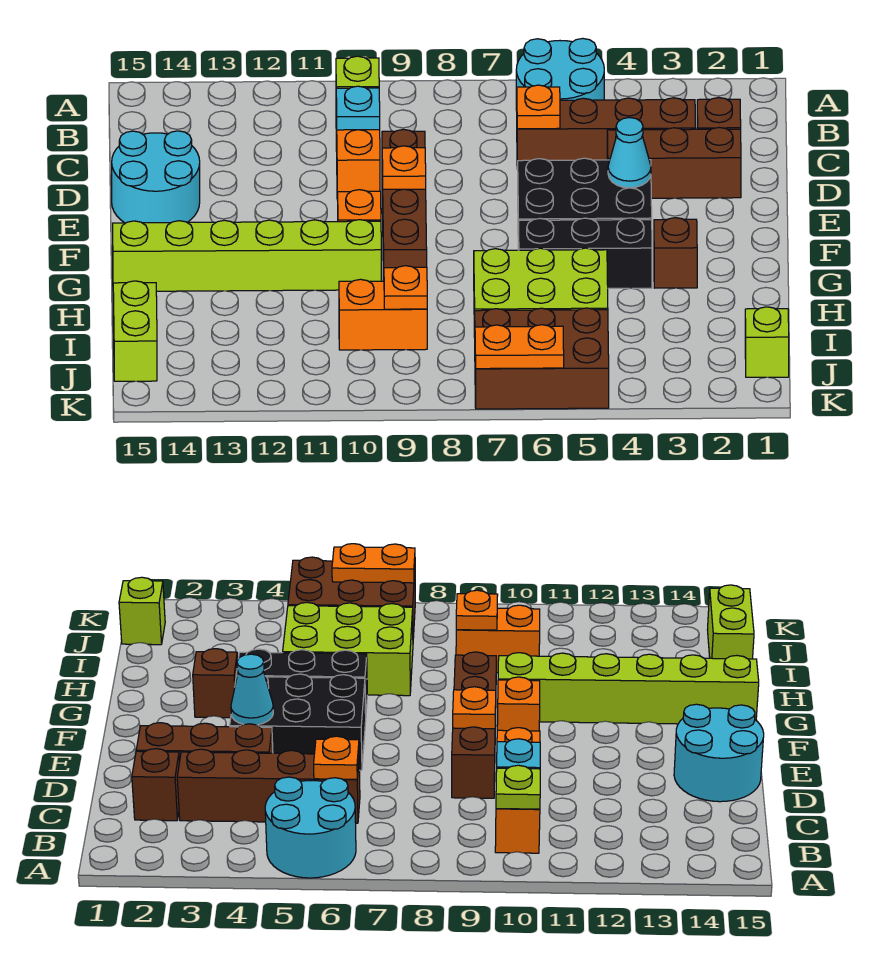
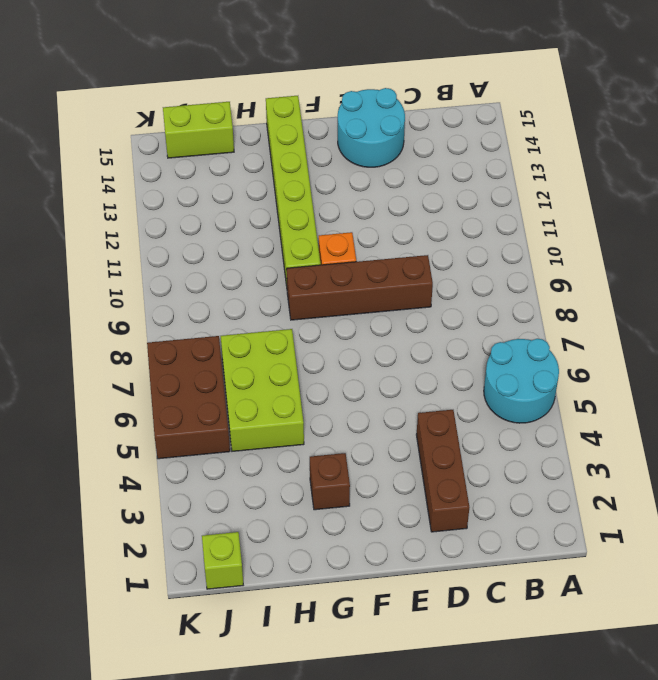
none -> orange brick B10:D10 level 1
none -> brown brick C2 level 1
none -> brown brick C3:C6 level 1

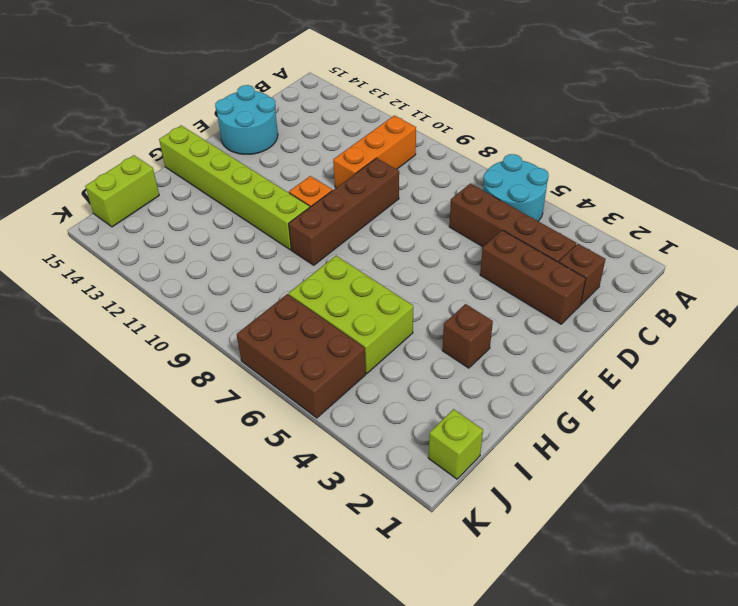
none -> black brick E4:F6 level 1
none -> black brick G4:G6 level 1
none -> orange brick I9:I10 level 1

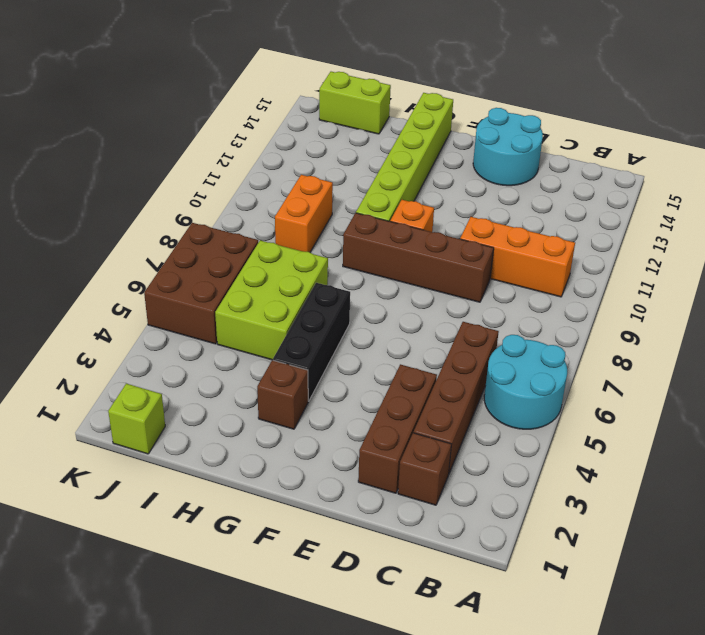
none -> black brick E4:F6 level 1
none -> lime plate B10 level 2
none -> orange plate C6 level 2

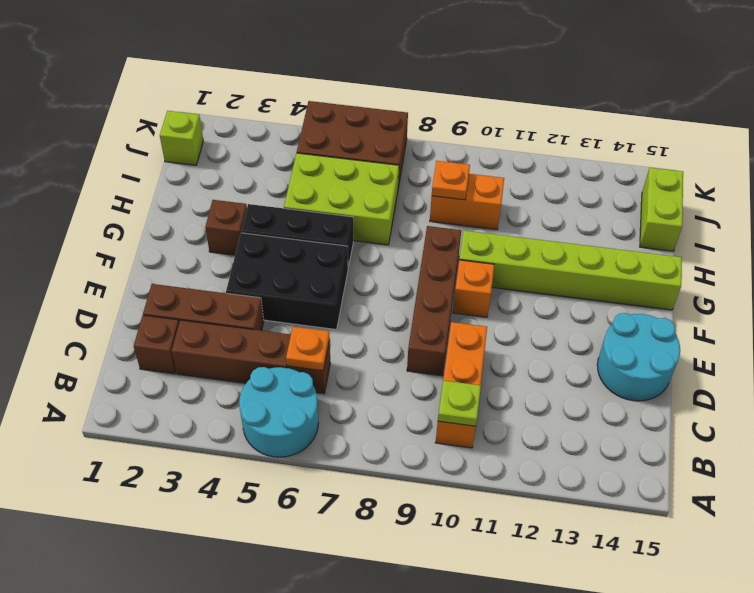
none -> cyan plate C10 level 2
none -> cyan cone E4 level 2
none -> orange plate E9 level 2

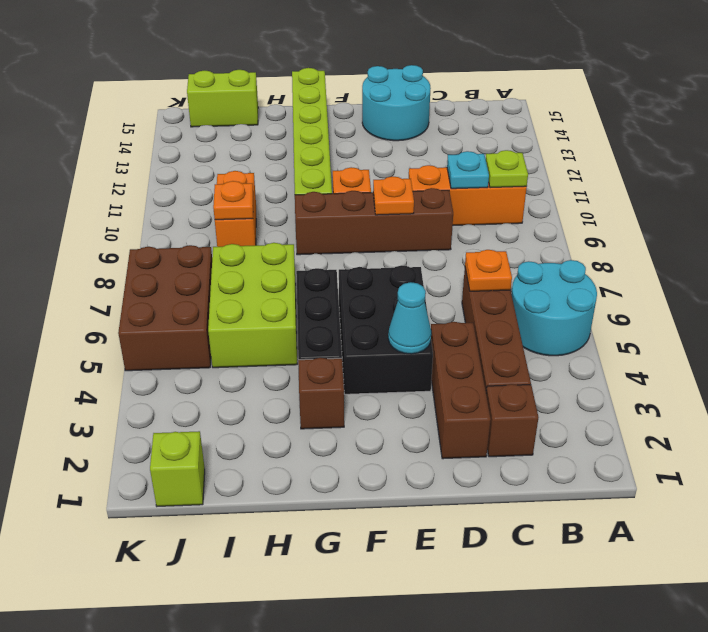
none -> orange plate K6:K7 level 2

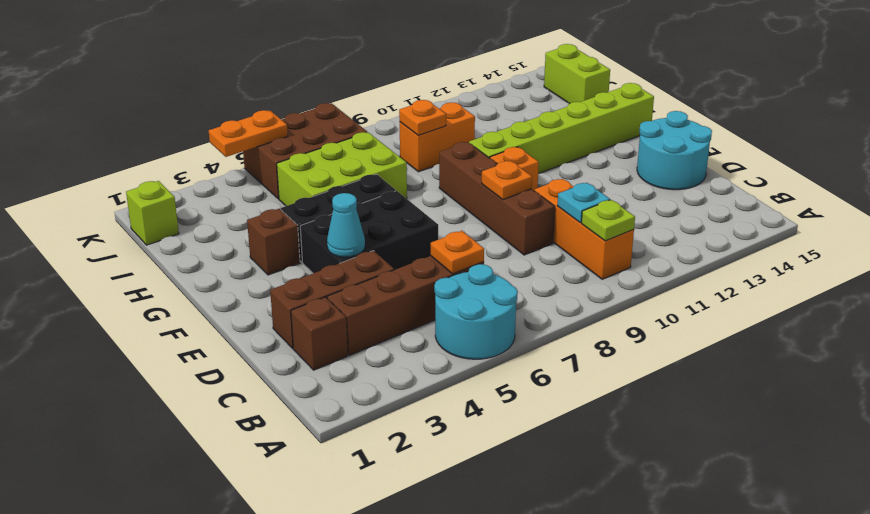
orange plate K4:K5 level 2 -> orange plate K6:K7 level 2

